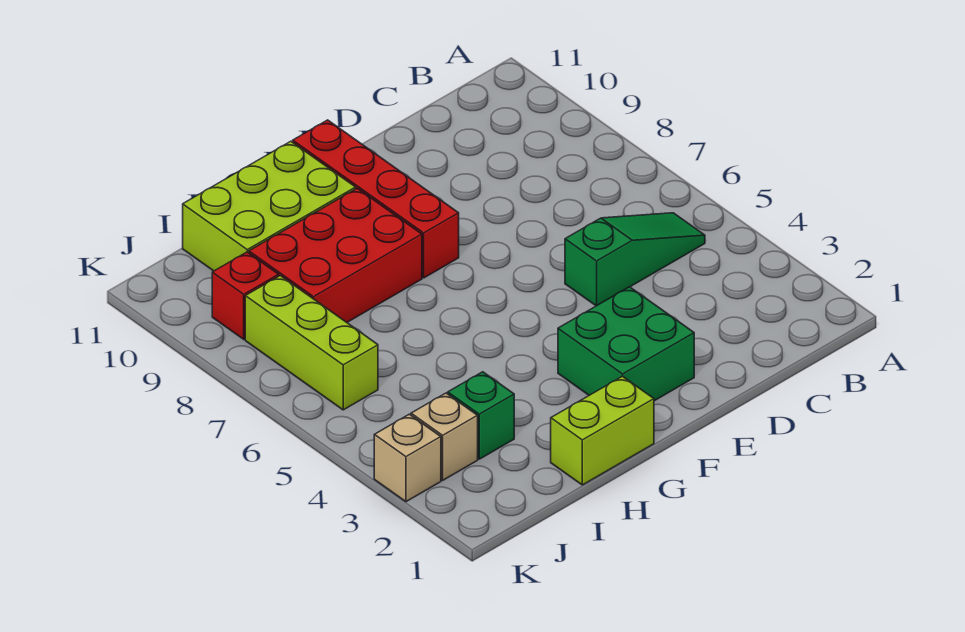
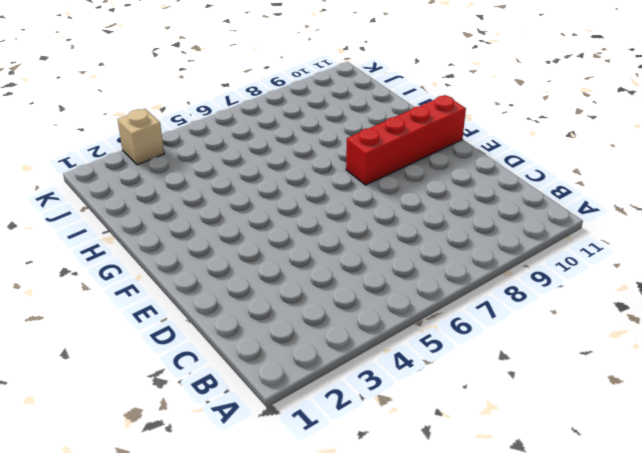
none -> green slope B5:D5 level 1 top D
none -> green brick E2:F3 level 1

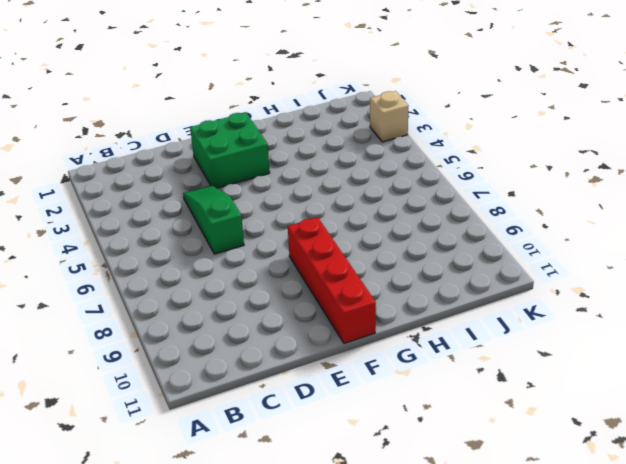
green slope D4:D6 level 1 top 6 -> green slope B5:D5 level 1 top D
none -> lime brick G1:H1 level 1
none -> red brick G8:I9 level 1

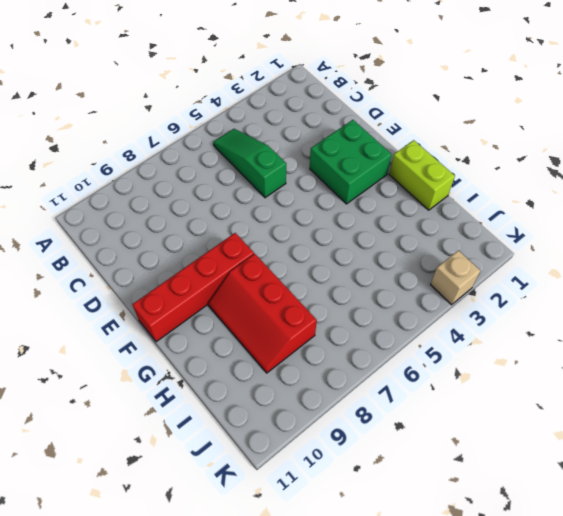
red slope G8:I9 level 1 top 8 -> red brick G8:I9 level 1
none -> lime brick G10:I11 level 1
none -> green brick I3 level 1

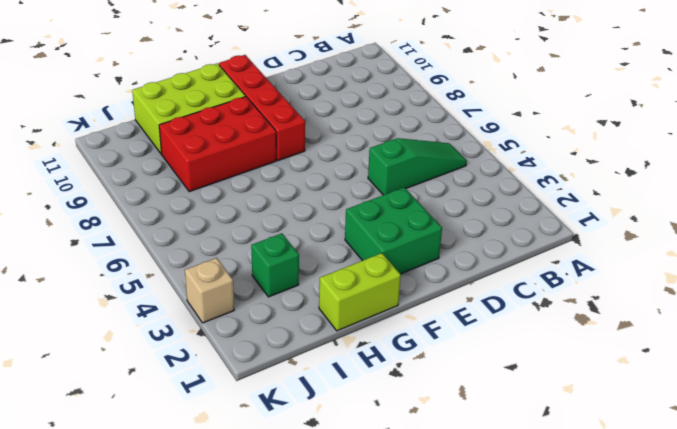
none -> tan brick J3 level 1
none -> lime brick J6:J8 level 1

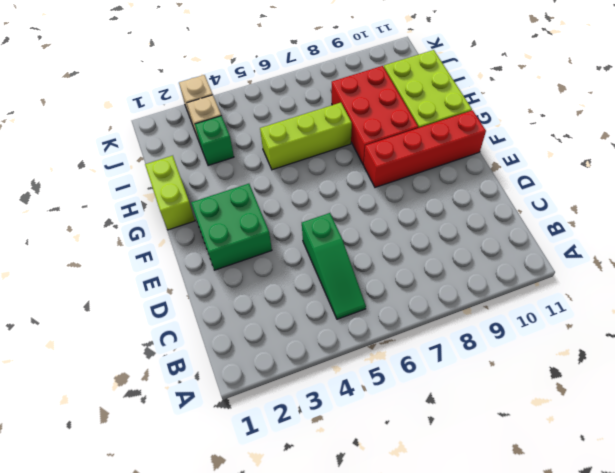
lime brick H5:H7 level 1 -> lime brick J6:J8 level 1
none -> red brick J9 level 1

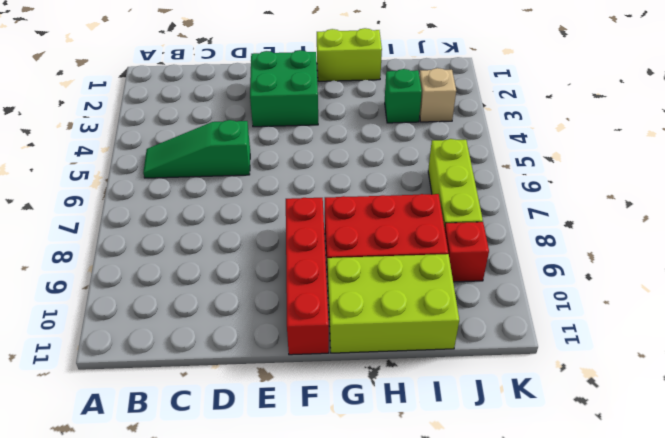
none -> tan brick K3 level 1

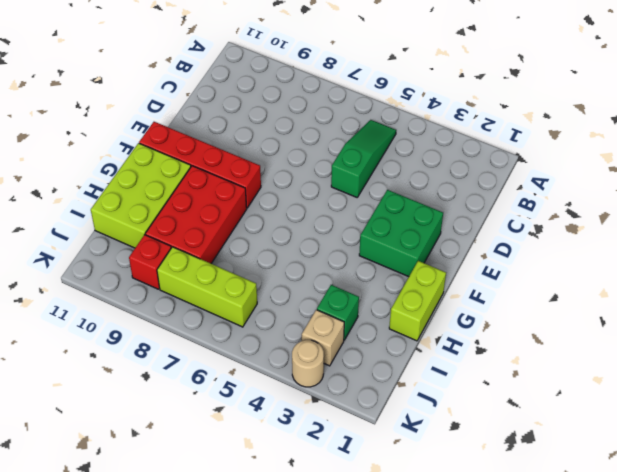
tan round brick K3 level 1 -> tan brick K3 level 1

